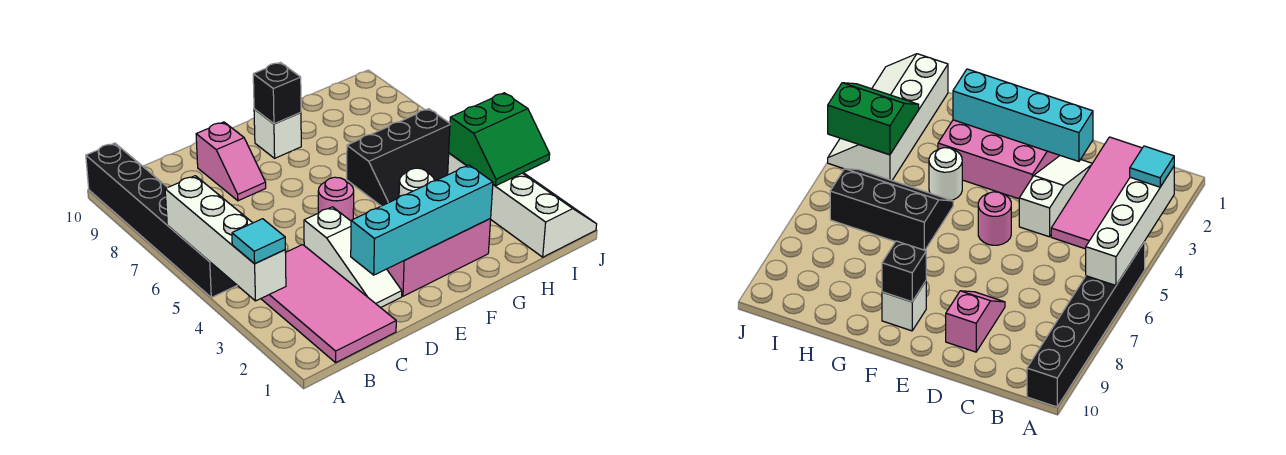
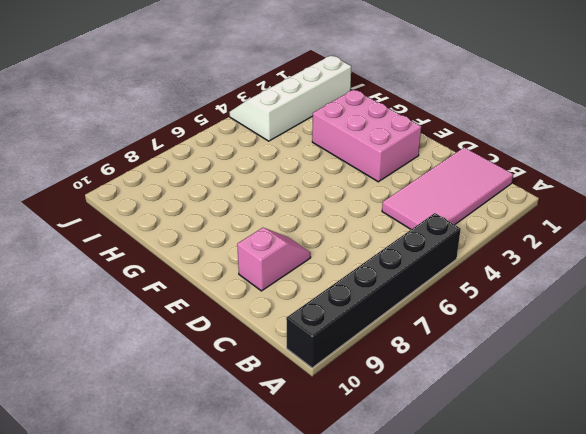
none -> white slope D2:D4 level 1 top 4
none -> pink round brick E5 level 1
none -> white brick F9 level 1

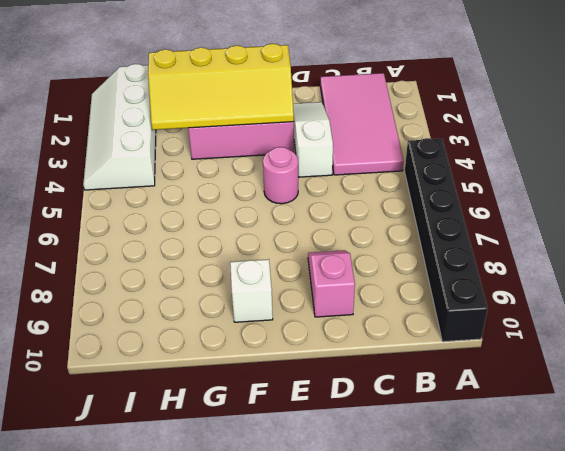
yellow slope E2:H3 level 2 top 2 -> cyan brick D2:G2 level 2
none -> white round brick G4 level 1
none -> black slope G5:I6 level 1 top 6
none -> white brick A3:A6 level 2

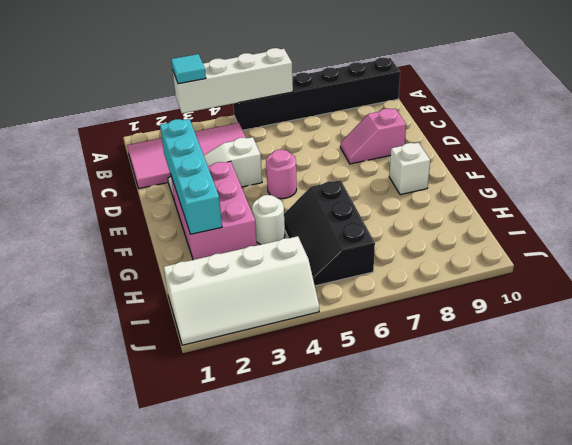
none -> black brick F9 level 2
none -> green slope I3:J4 level 2 top 4

